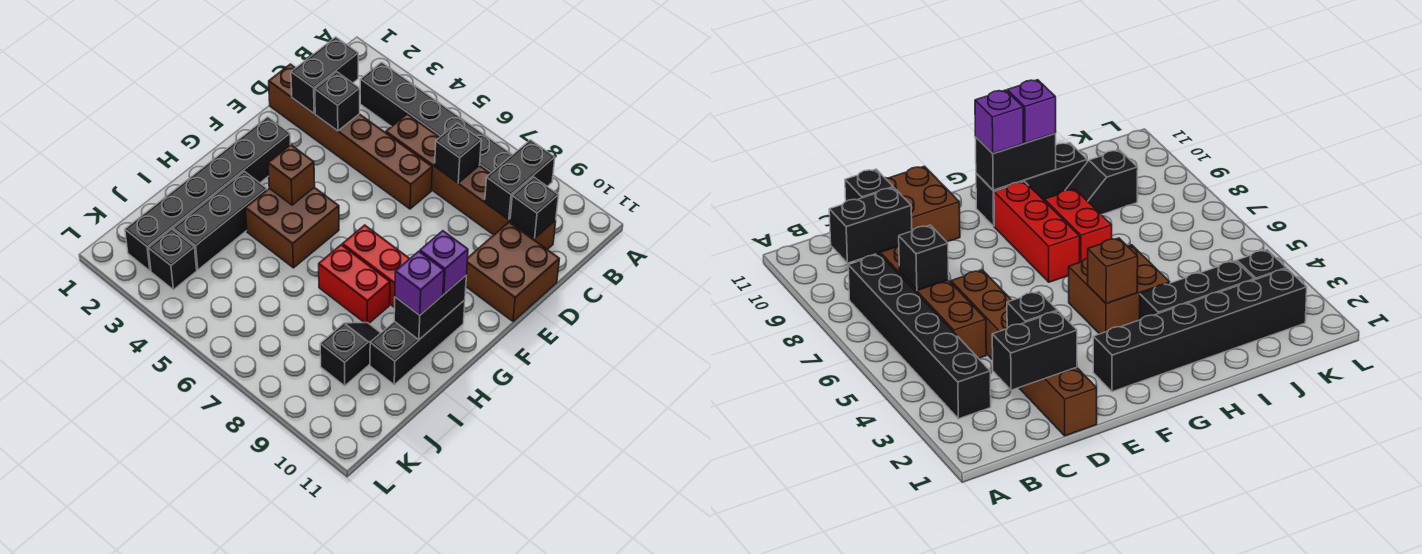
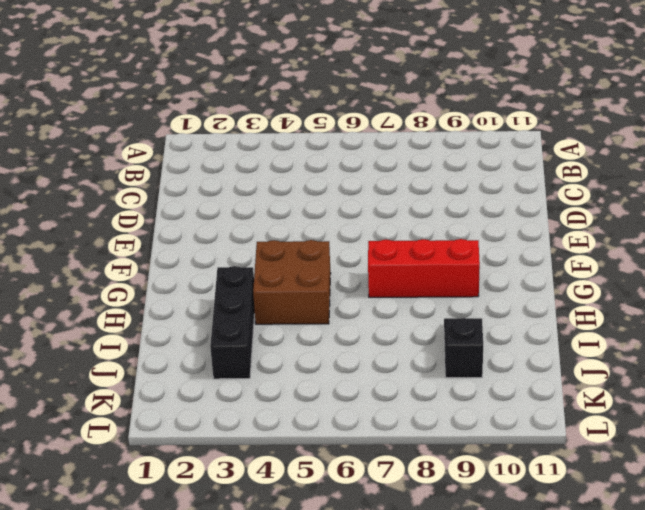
none -> black brick B3:B8 level 1
none -> brown brick C5:C10 level 1
none -> brown brick D1:D6 level 1

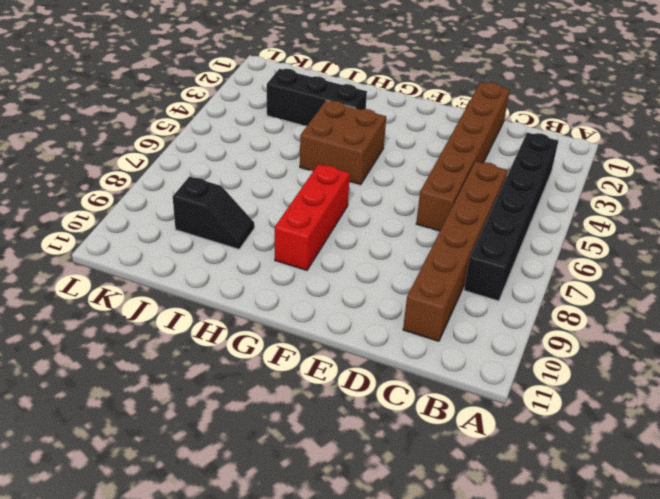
none -> brown brick D10:E11 level 1
none -> black brick F2:K2 level 1
none -> black brick G10:I10 level 1

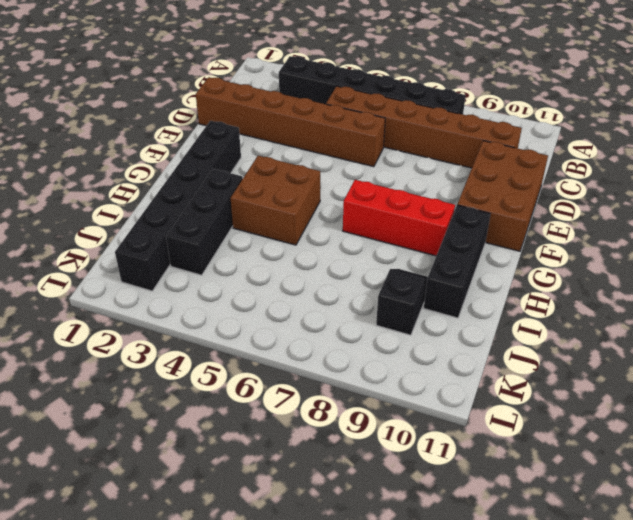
brown brick D10:F11 level 1 -> brown brick D10:E11 level 1
none -> red brick H7:H8 level 1
none -> black brick K3 level 1
none -> black brick B9:C9 level 2

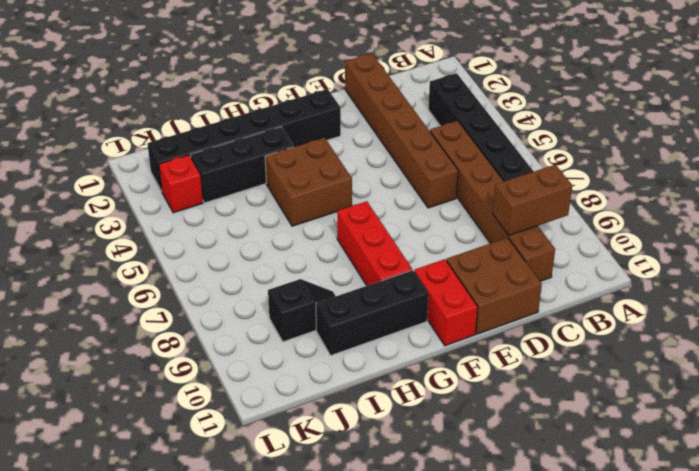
brown brick B9:C9 level 2 -> black brick B9:C9 level 2
red brick F10:F11 level 1 -> red brick H7:H8 level 1
red brick K3 level 1 -> black brick K3 level 1
none -> black brick C2:D2 level 2
none -> black brick C7 level 2
none -> black brick C10 level 2

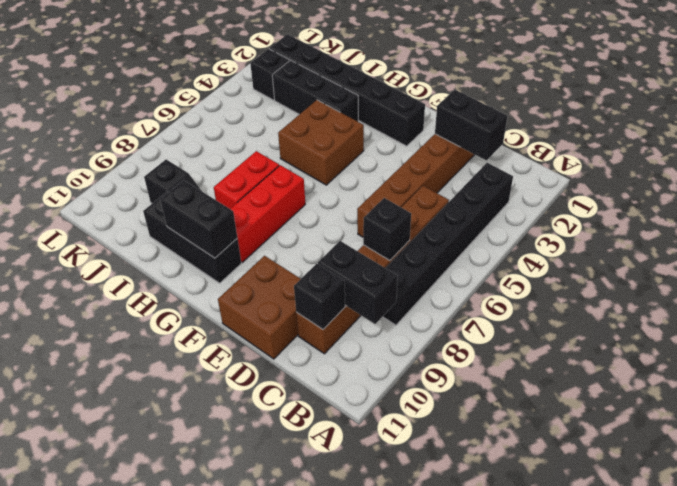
none -> black brick D3 level 2
none -> brown brick G4 level 2
none -> purple brick G10 level 3

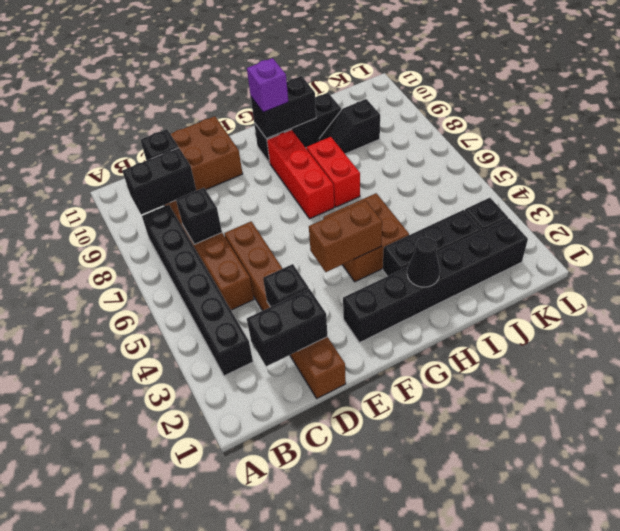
brown brick F4:G4 level 2 -> brown brick G4 level 2
black cone H2 level 2 -> none
none -> purple brick H10 level 3

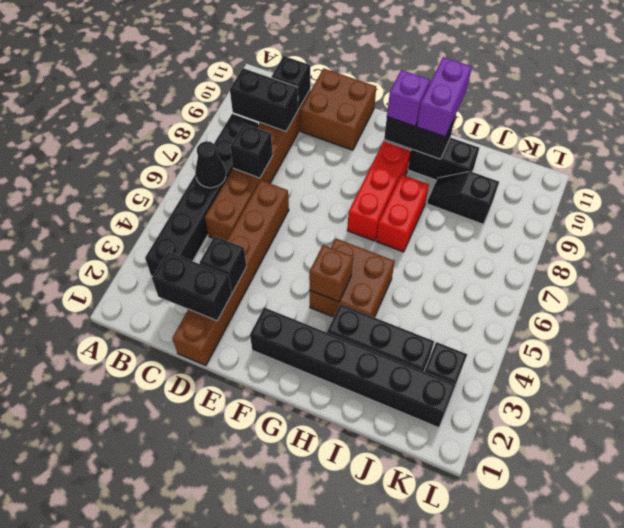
black cone B6 level 2 -> none
purple brick H10:H11 level 3 -> purple brick H10 level 3

